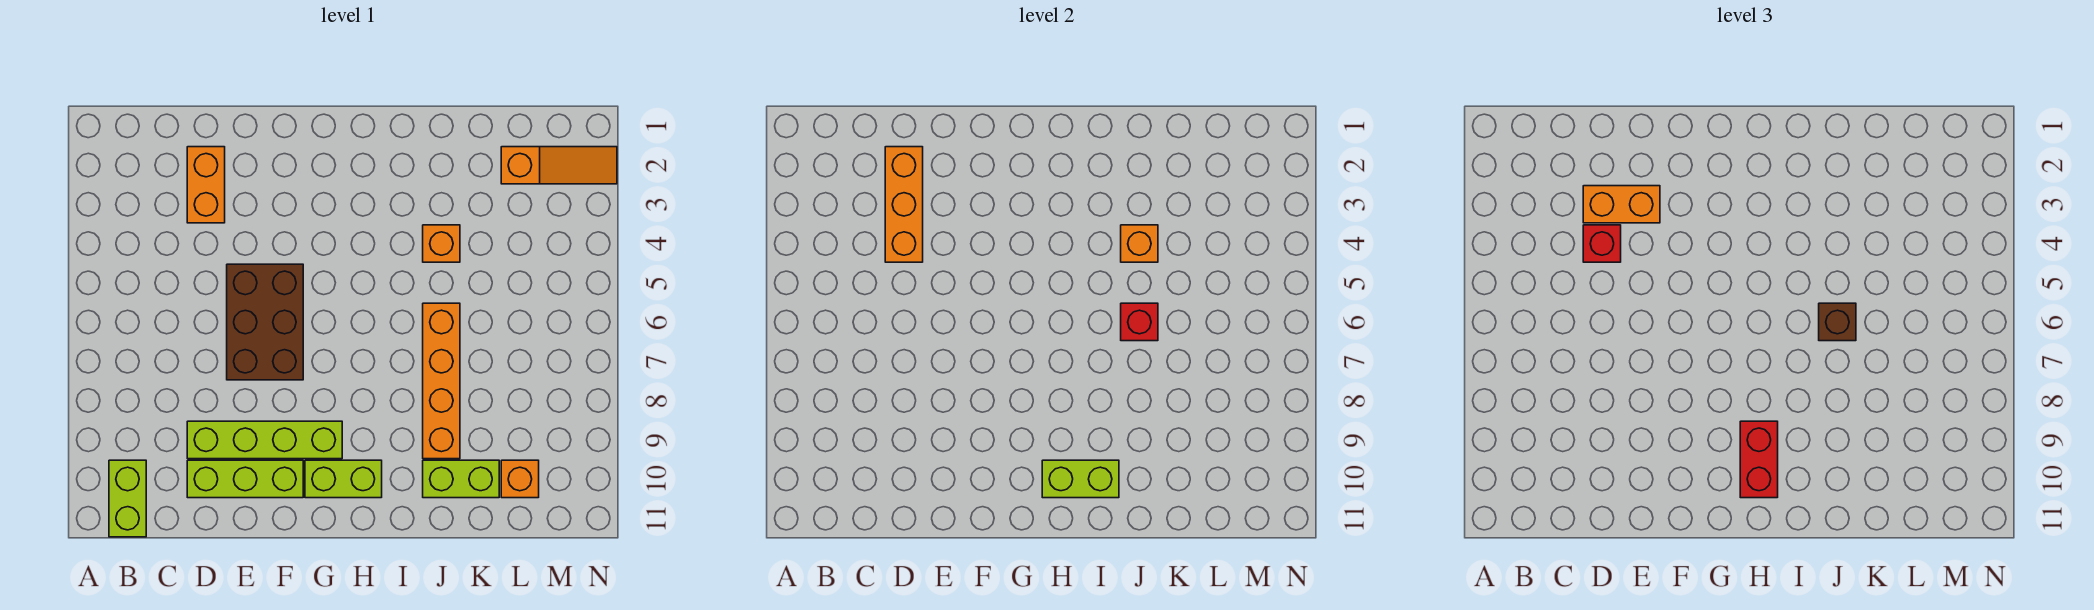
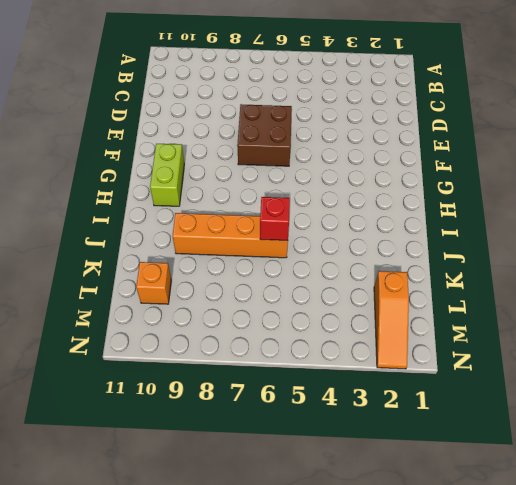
brown brick E6:F7 level 1 -> brown brick E5:F7 level 1
none -> lime brick B10:B11 level 1
none -> orange brick D2:D3 level 1
none -> lime brick D9:G9 level 1

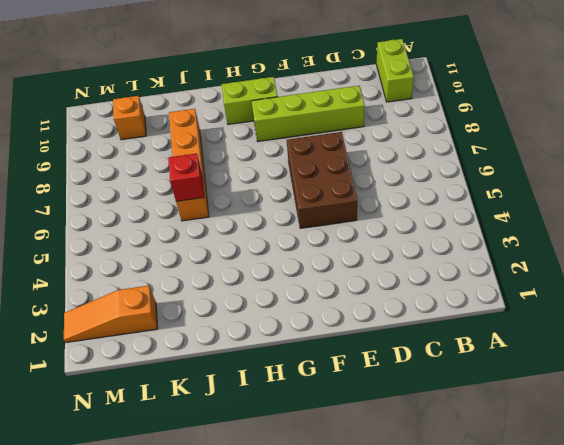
none -> orange brick D2:D3 level 1
none -> lime brick D10:F10 level 1
none -> orange brick J4 level 1

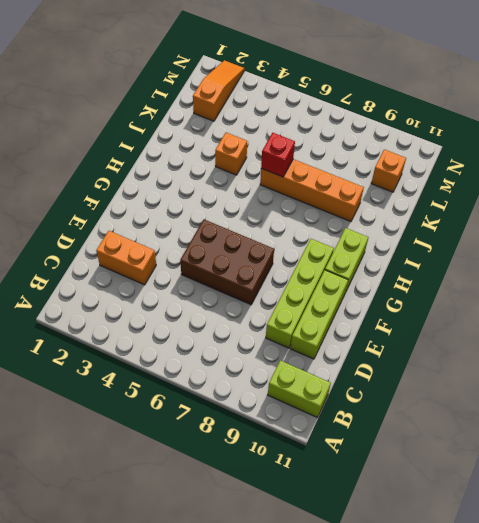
none -> lime brick J10:K10 level 1
none -> orange brick D2:D4 level 2
none -> lime brick H10:I10 level 2

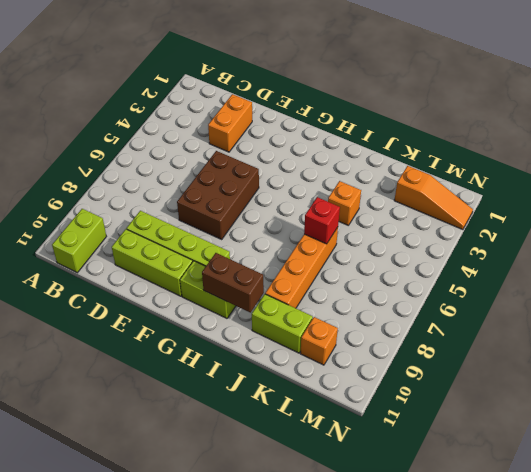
brown brick H10:I10 level 2 -> lime brick H10:I10 level 2
none -> orange brick D2:D4 level 2
none -> orange brick J4 level 2
none -> orange brick D3:E3 level 3

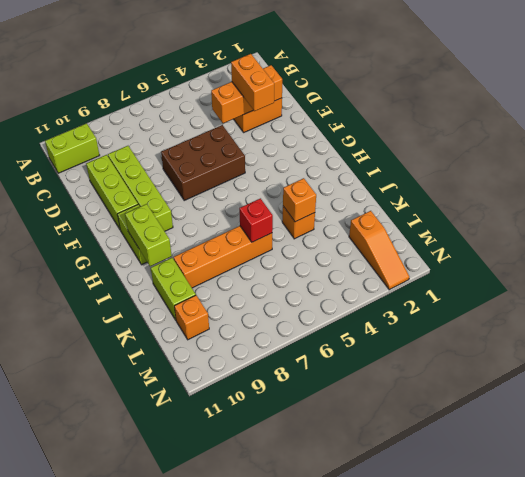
none -> red brick D4 level 3
none -> red brick H9:H10 level 3
none -> brown brick J6 level 3

